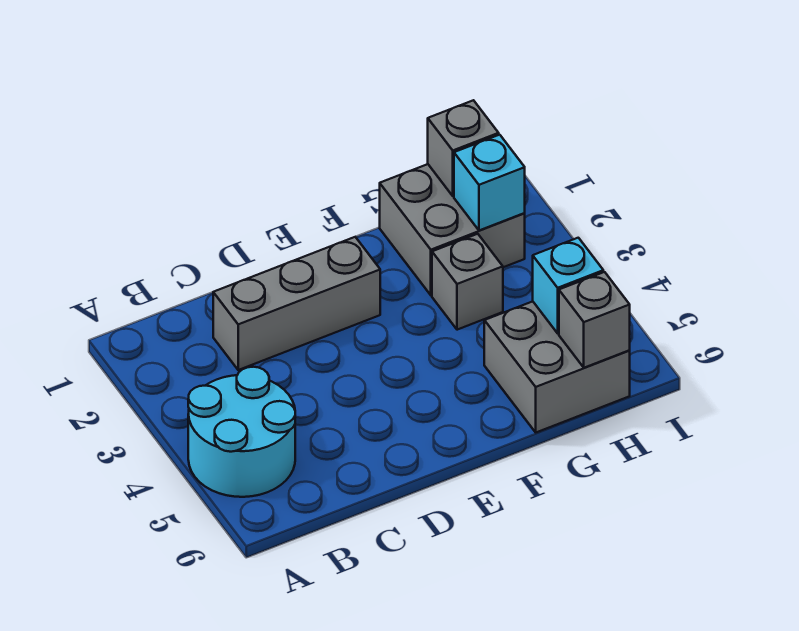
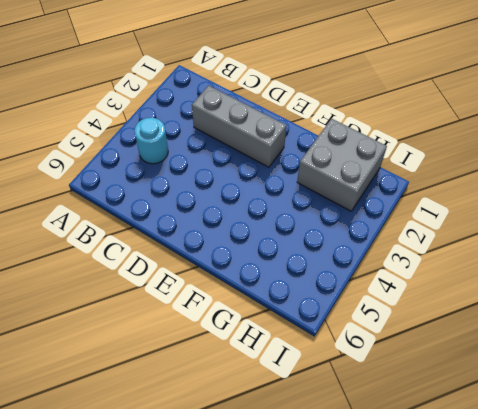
cyan round brick B4 level 1 -> cyan round brick A4:B5 level 1
none -> grey brick G3 level 1
none -> grey brick G5:H6 level 1

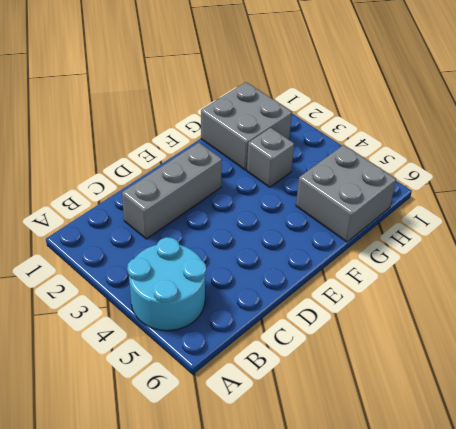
none -> grey brick H1 level 2
none -> cyan brick H2 level 2

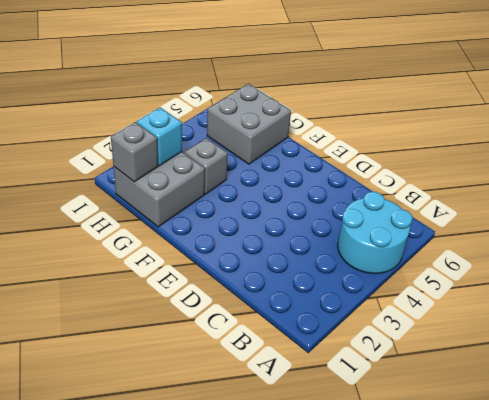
none -> grey brick C2:E2 level 1
none -> cyan brick H5 level 2

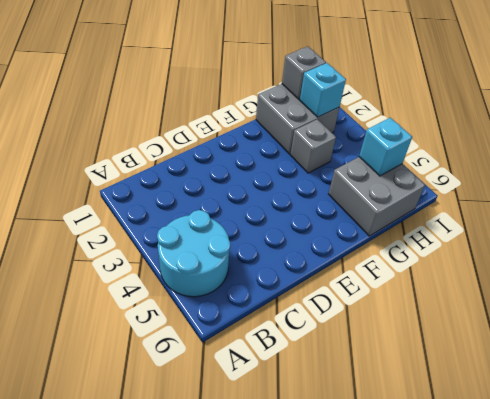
none -> grey brick C2:E2 level 1
none -> grey brick H6 level 2

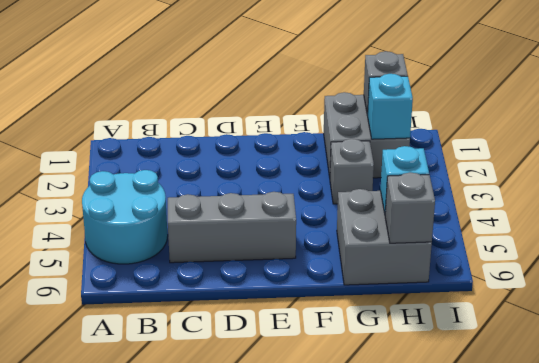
grey brick C5:E5 level 1 -> grey brick C2:E2 level 1

